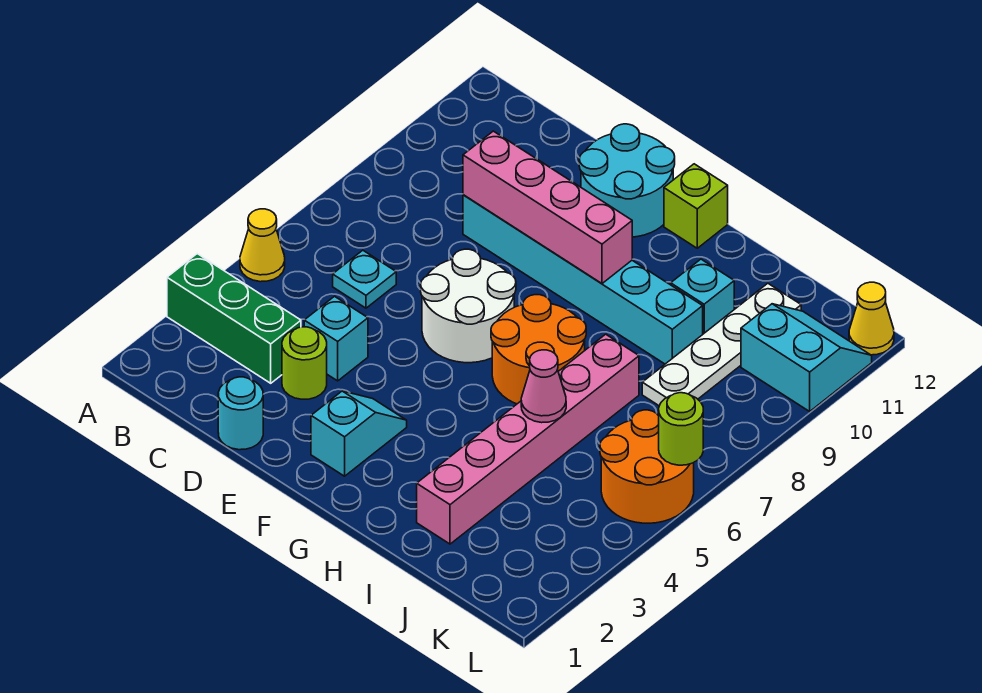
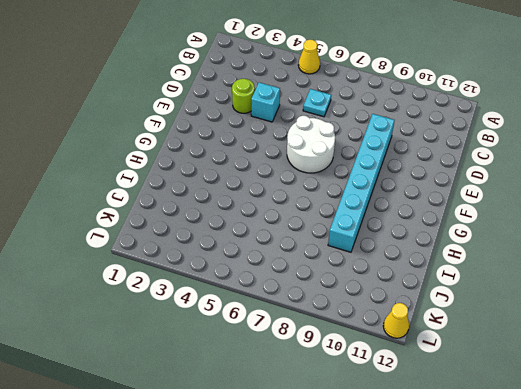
none -> green brick A3:C3 level 1
none -> cyan round brick D1 level 1
none -> cyan round brick E11:F12 level 1

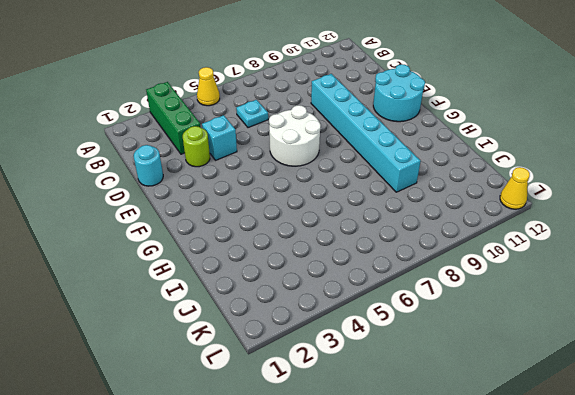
none -> cyan slope F2:F3 level 1 top 2
none -> orange round brick G6:H7 level 1
none -> lime brick G12 level 1

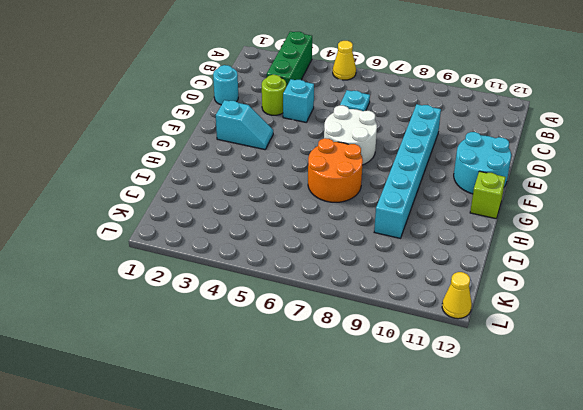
none -> pink brick I2:I7 level 1
none -> cyan brick I10 level 1
none -> white plate J8:J11 level 1

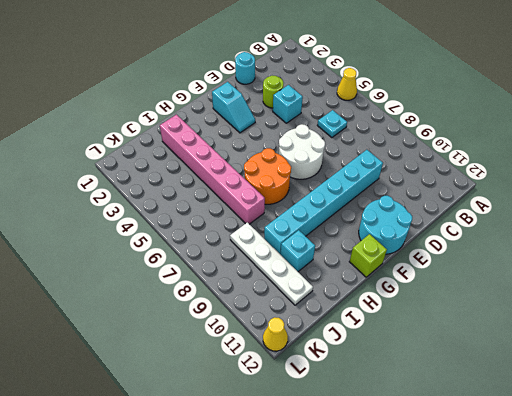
none -> green brick A3:C3 level 1
none -> orange round brick K5:L6 level 1
none -> cyan slope K10:L11 level 1 top 10

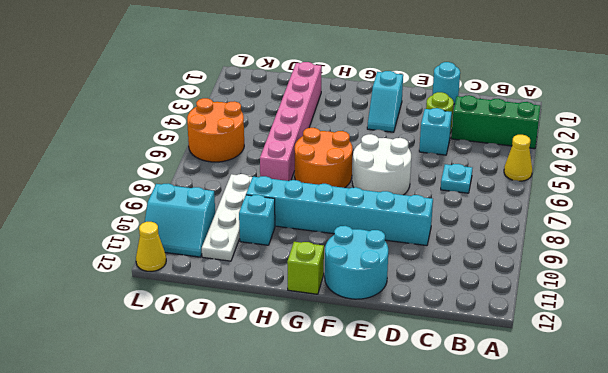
none -> pink brick D9:G9 level 2
none -> pink cone I5 level 2
none -> lime round brick L6 level 2

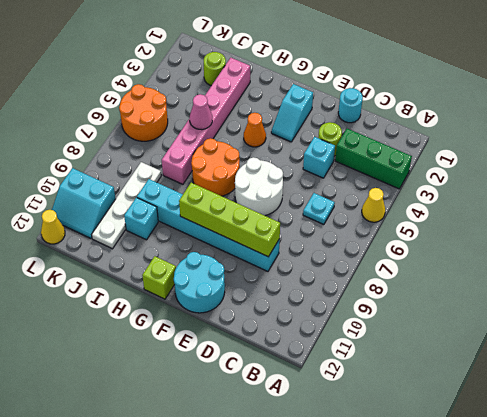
lime brick D9:G9 level 2 -> pink brick D9:G9 level 2
orange cone G4 level 1 -> none
lime round brick J2 level 1 -> lime round brick L6 level 2

